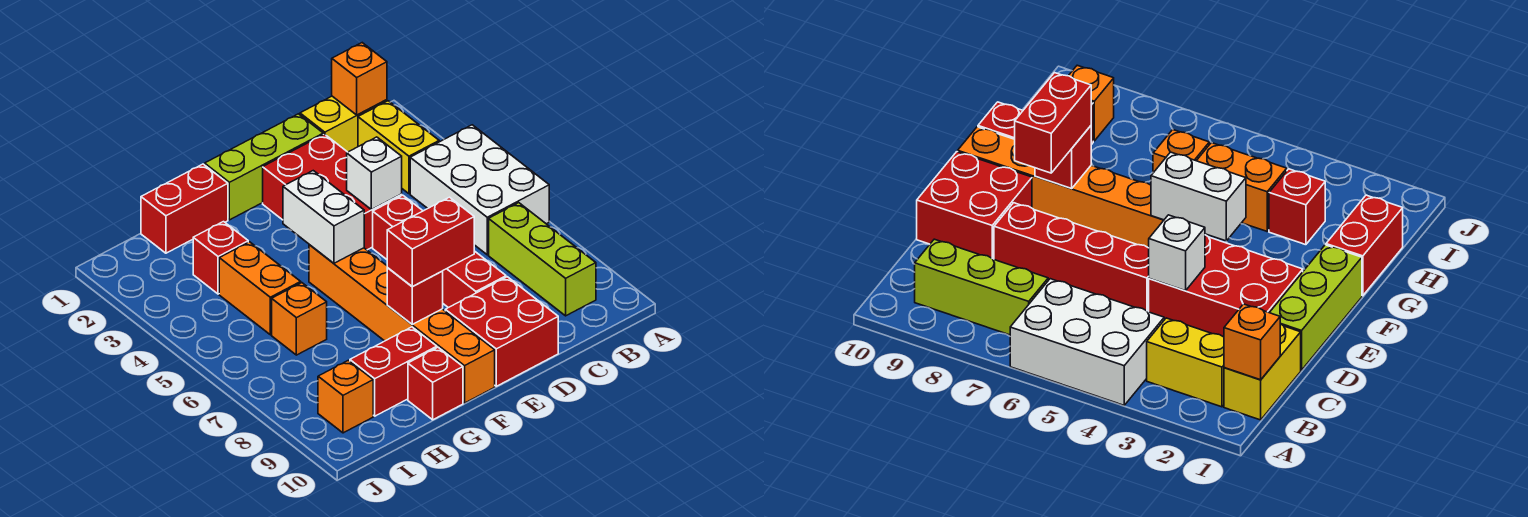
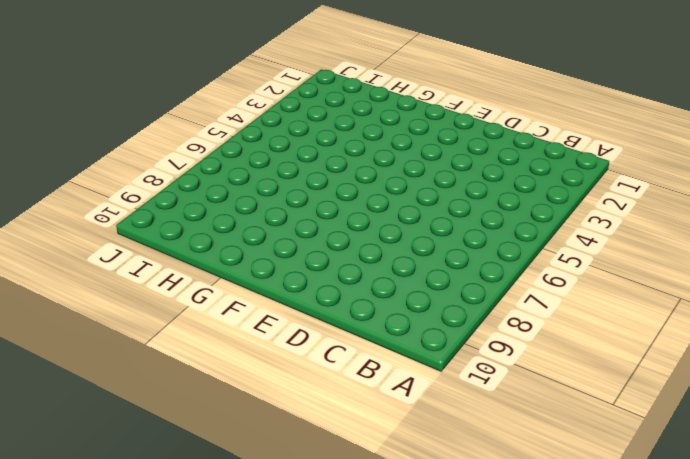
none -> white brick A4:B6 level 1
none -> yellow brick B1:C1 level 1
none -> yellow brick B2:B3 level 1

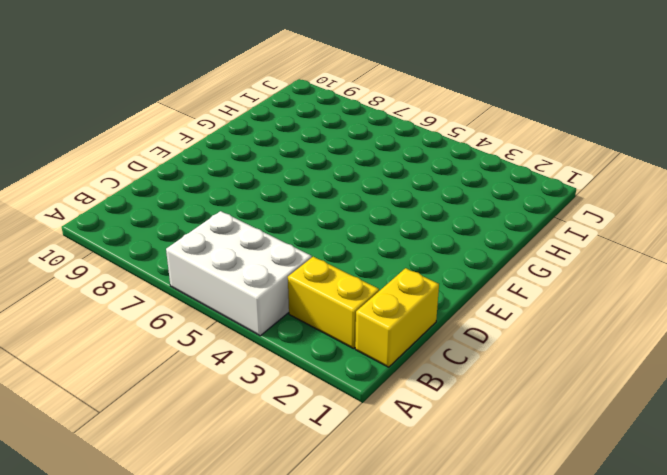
none -> lime brick B7:B9 level 1
none -> lime brick D1:F1 level 1
none -> red brick D2:E4 level 1

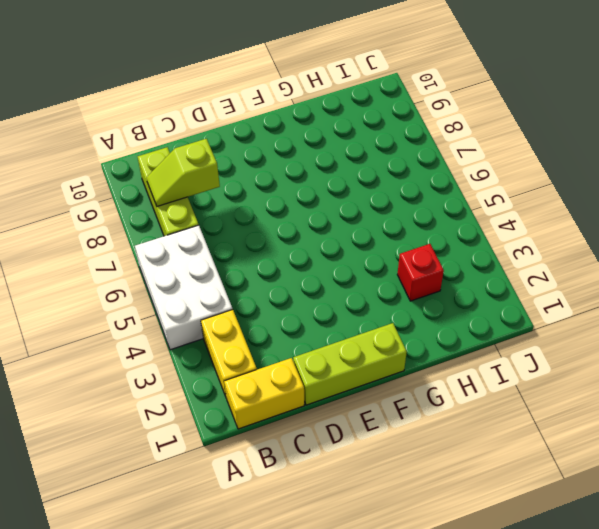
lime slope B8:C8 level 2 top C -> none
none -> red brick D2:E4 level 1
none -> red brick D5:D8 level 1
none -> red brick D9:E10 level 1

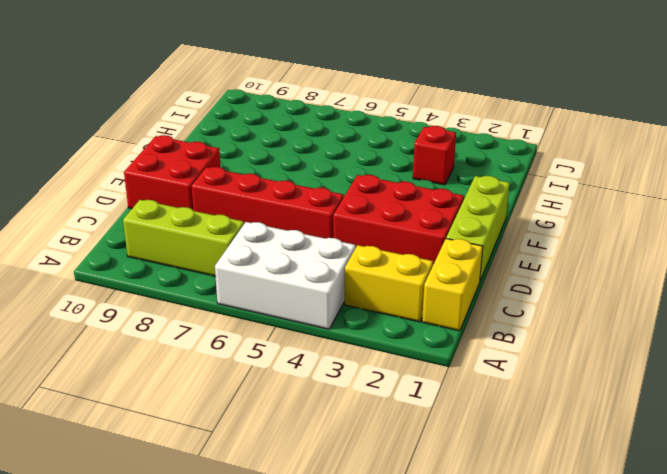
none -> orange brick F5:F10 level 1
none -> red brick G1:H1 level 1
none -> red brick G9:H9 level 1

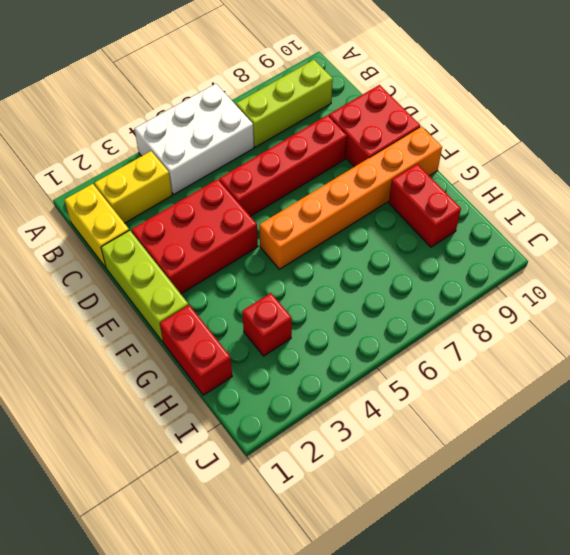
none -> red brick G10 level 1
none -> orange brick H4:H5 level 1
none -> orange brick H6 level 1

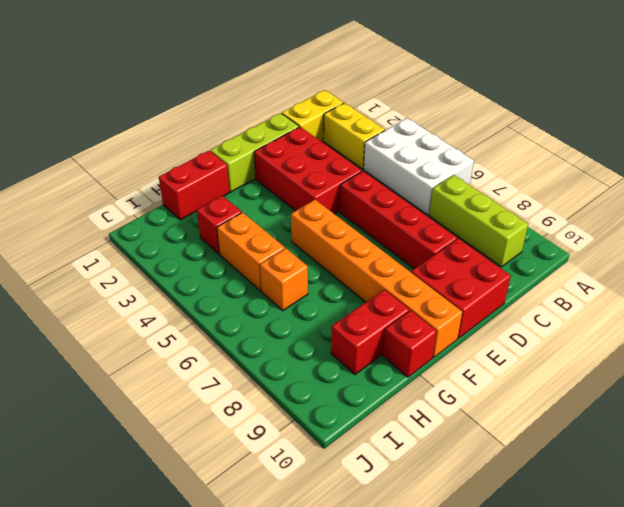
none -> orange brick I9 level 1
none -> orange brick B1 level 2
none -> white brick D4 level 2

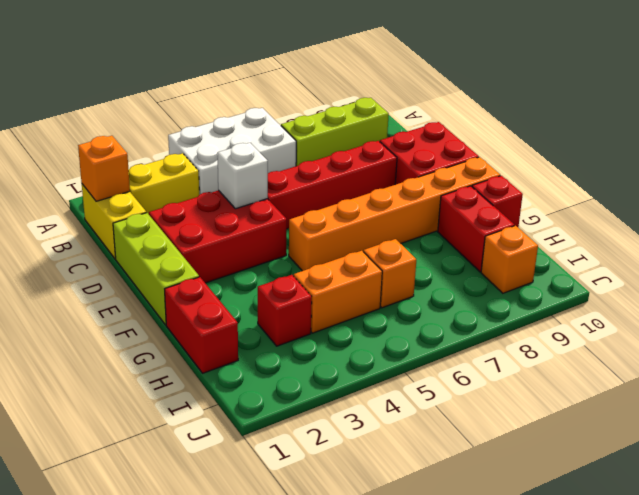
none -> white brick F4:F5 level 2
none -> red brick F8 level 2
none -> red brick E8:F8 level 3

